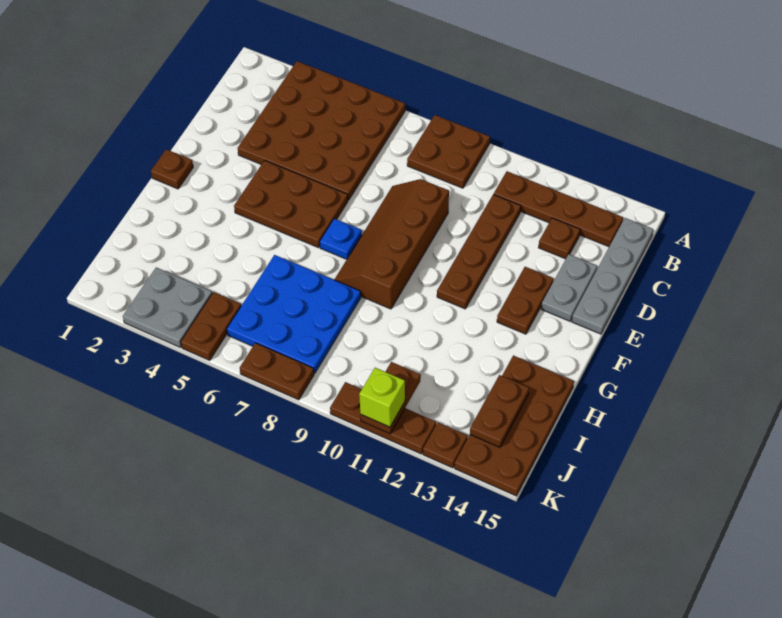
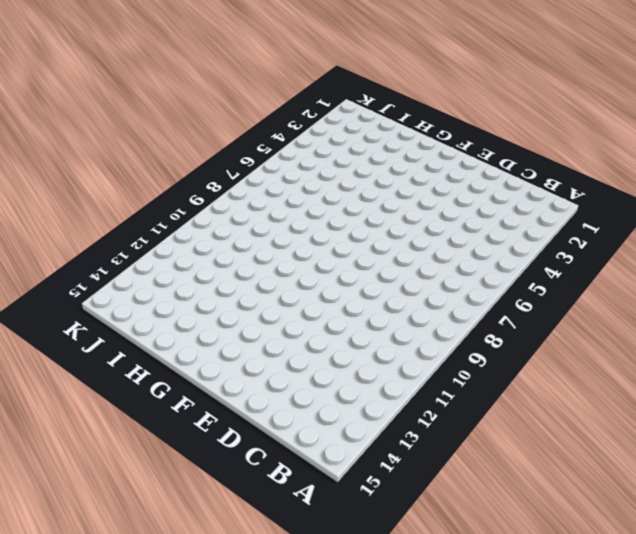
none -> brown plate A3:D6 level 1
none -> brown plate A8:B9 level 1
none -> brown plate B11:B14 level 1

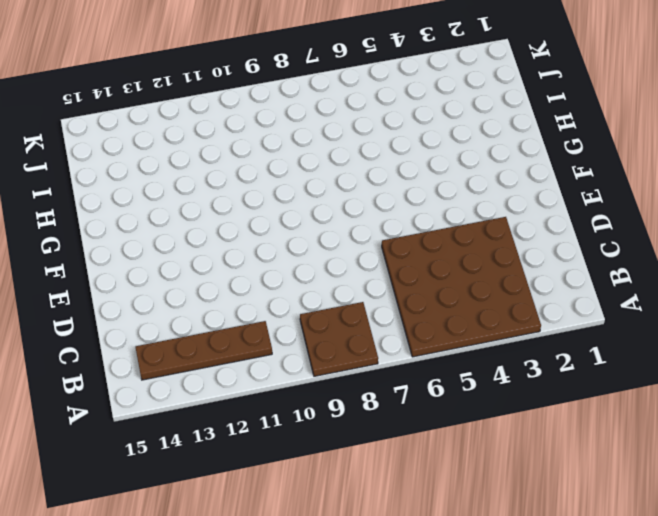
none -> grey plate B15:E15 level 1
none -> brown plate C11:F11 level 1
none -> brown plate C13 level 1

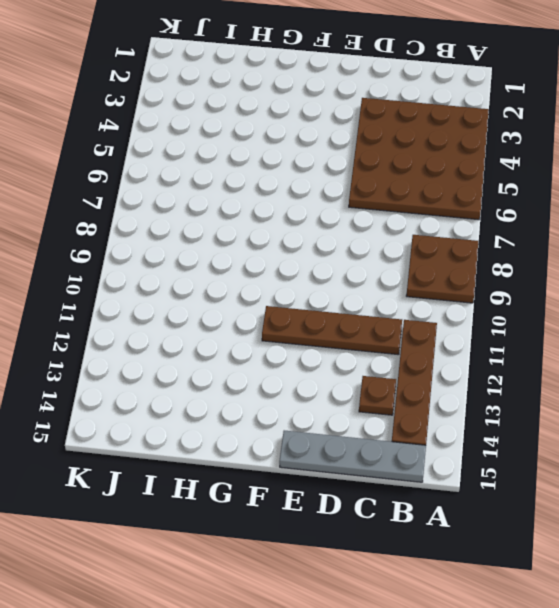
none -> brown slope D8:G9 level 1 top 9
none -> grey plate D14:E14 level 1
none -> brown plate E4:F6 level 1

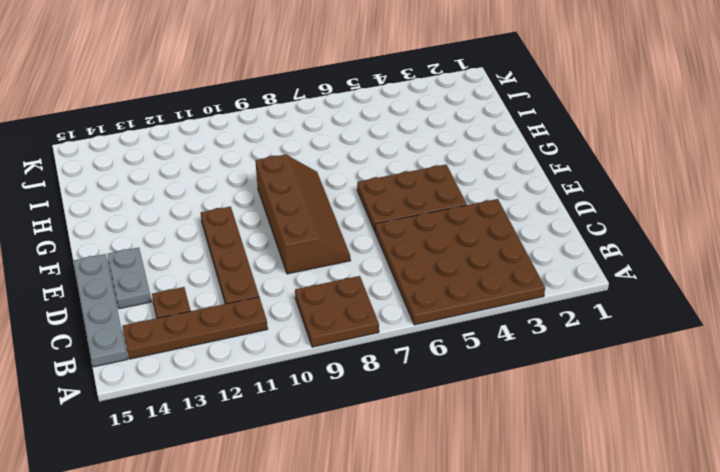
none -> brown plate E13:F13 level 1
none -> brown plate F1 level 1
none -> blue plate F7 level 1

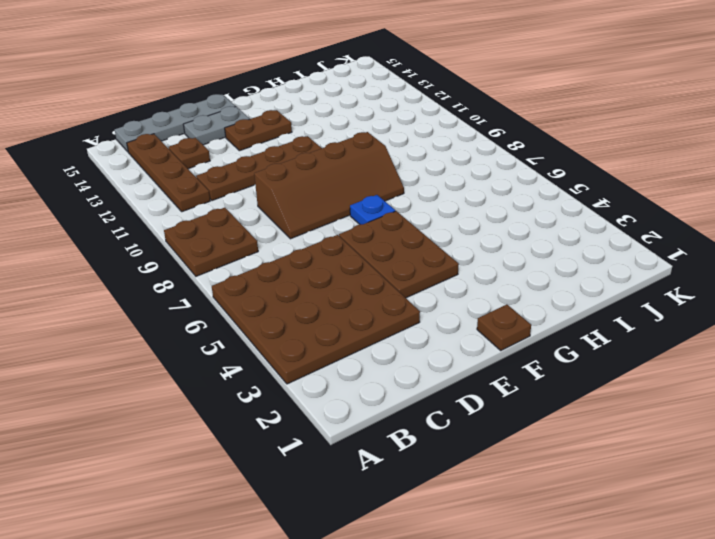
none -> blue plate H6:J8 level 1
none -> brown plate H14:K15 level 1
none -> grey plate J3:K4 level 1

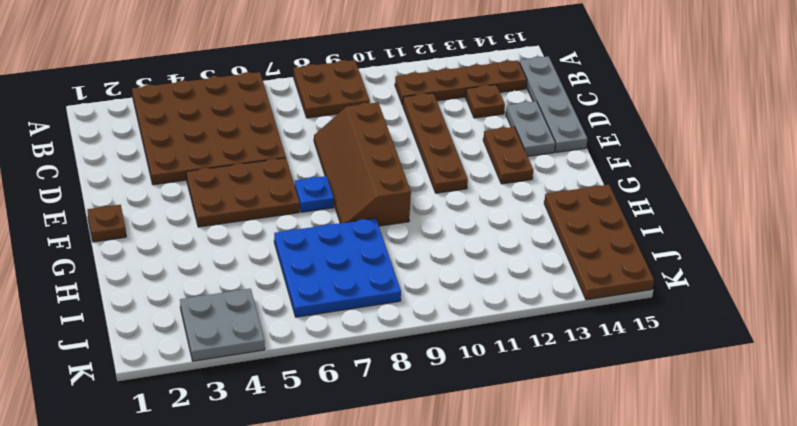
none -> brown plate J5:K5 level 1
none -> brown plate K7:K8 level 1
none -> brown plate K10:K12 level 1

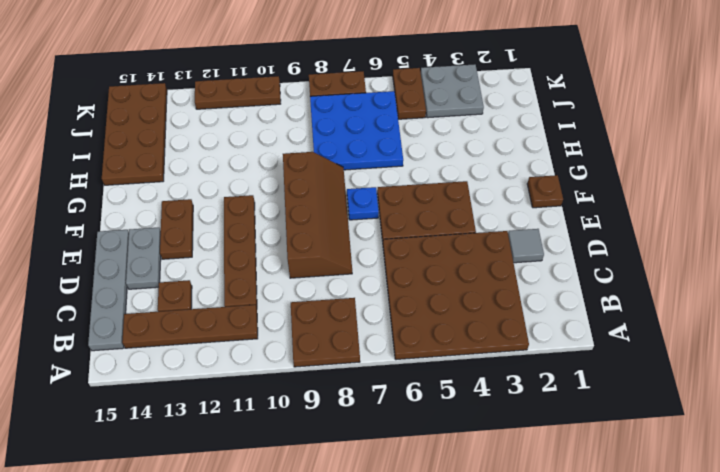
grey tile D2 level 1 -> none
none -> brown plate K13 level 1
none -> brown plate I14:J14 level 2
none -> brown plate J11:K11 level 2

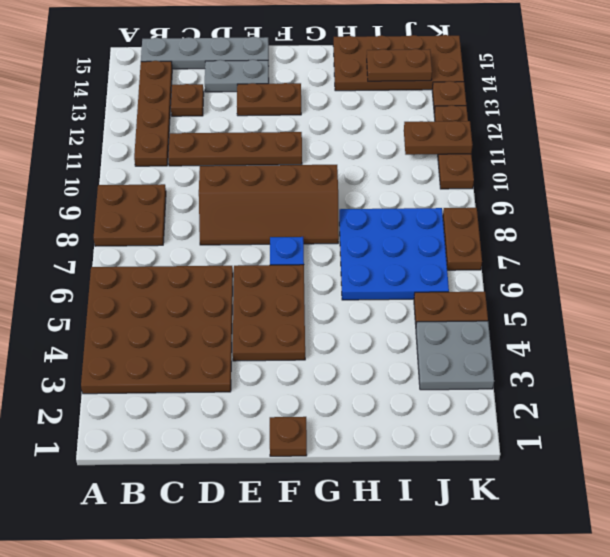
none -> lime brick K11 level 3

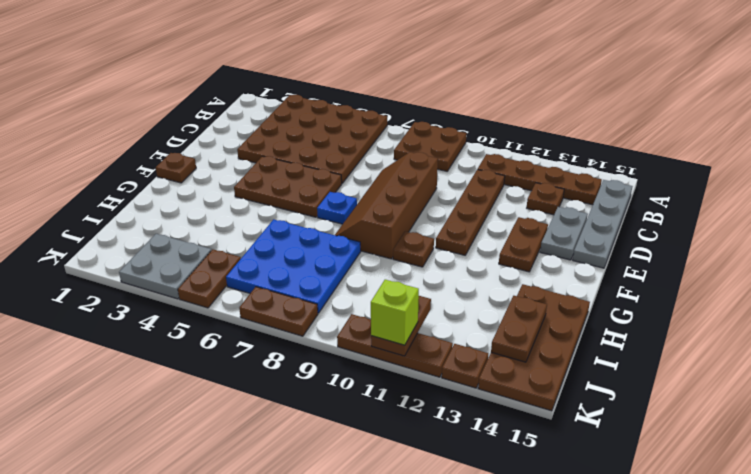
brown plate G10 level 1 -> none

